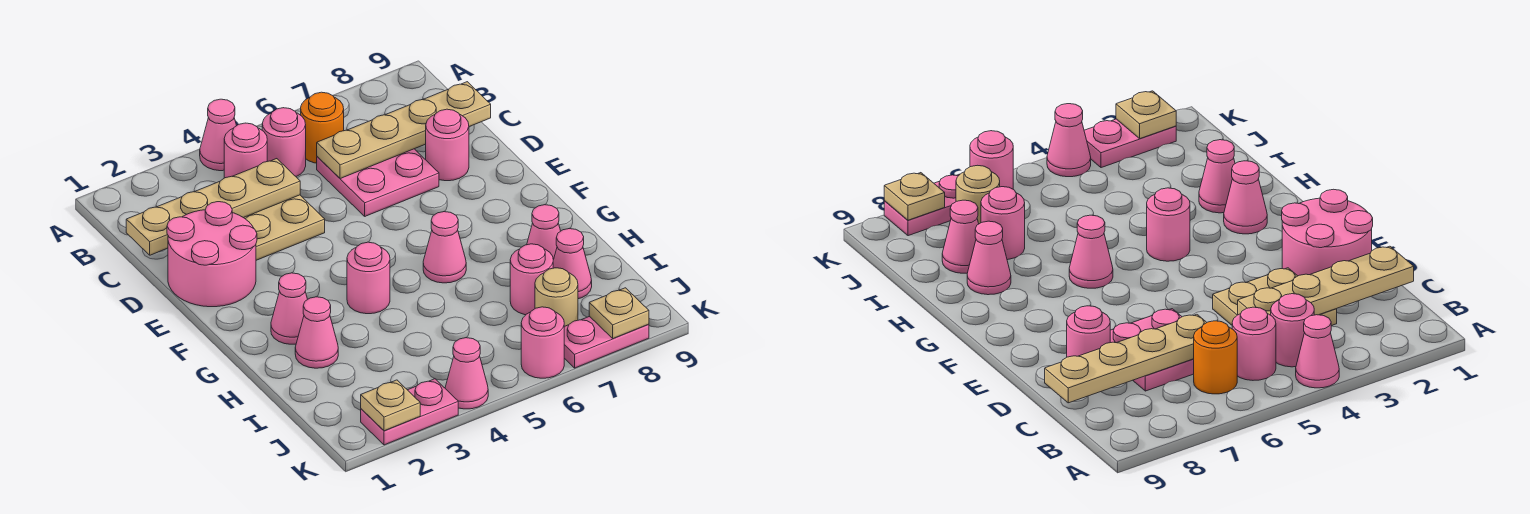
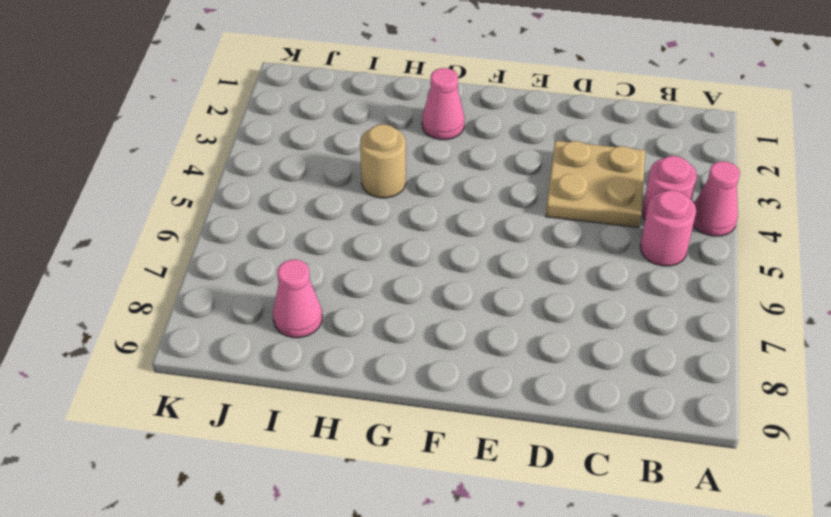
tan round brick H4 level 1 -> tan round brick J7 level 1
none -> orange round brick B6 level 1
none -> pink plate C6:D7 level 1
none -> pink round brick D1:E2 level 1

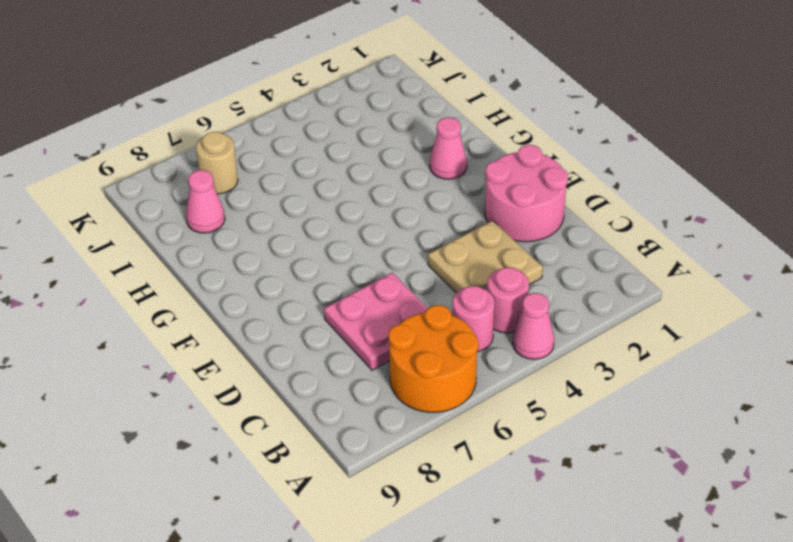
orange round brick A6:B7 level 1 -> orange round brick B6 level 1
none -> pink round brick D8 level 1
none -> pink round brick G4 level 1
none -> pink cone G6 level 1

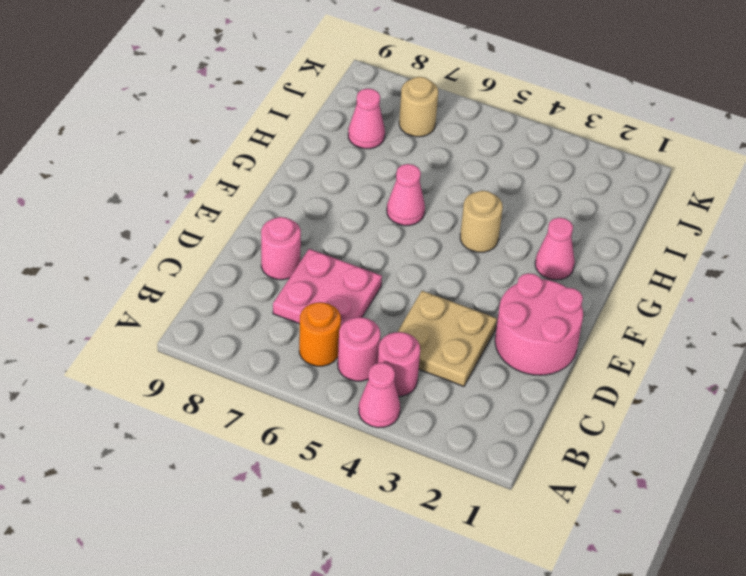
tan round brick G4 level 1 -> pink round brick G4 level 1
none -> pink cone H2 level 1
none -> pink cone H8 level 1
none -> pink round brick I7 level 1

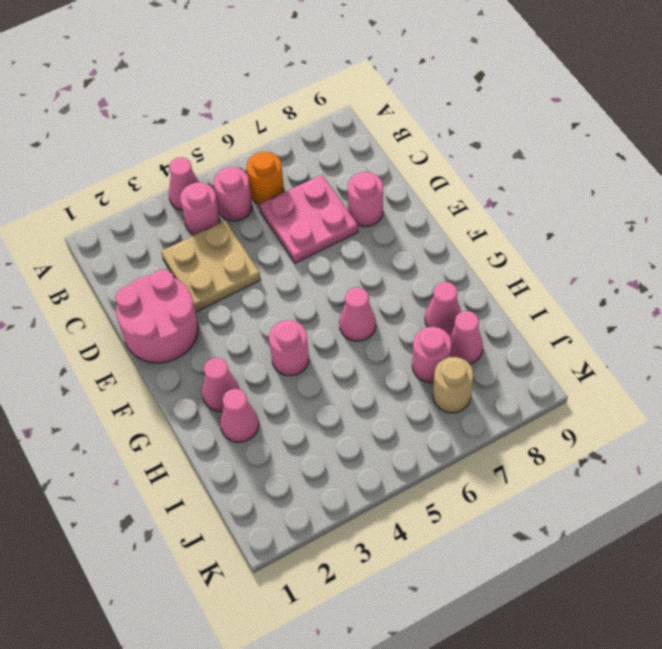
none -> pink plate K2:K3 level 1
none -> pink cone K4 level 1
none -> pink round brick K6 level 1

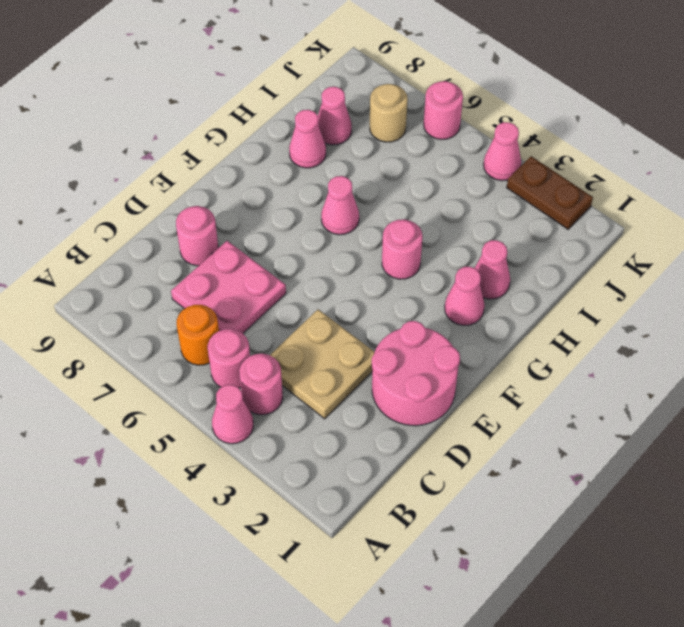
brown plate K2:K3 level 1 -> pink plate K2:K3 level 1
none -> pink round brick I7 level 1
none -> pink plate K7:K8 level 1
none -> tan plate C1:C4 level 2

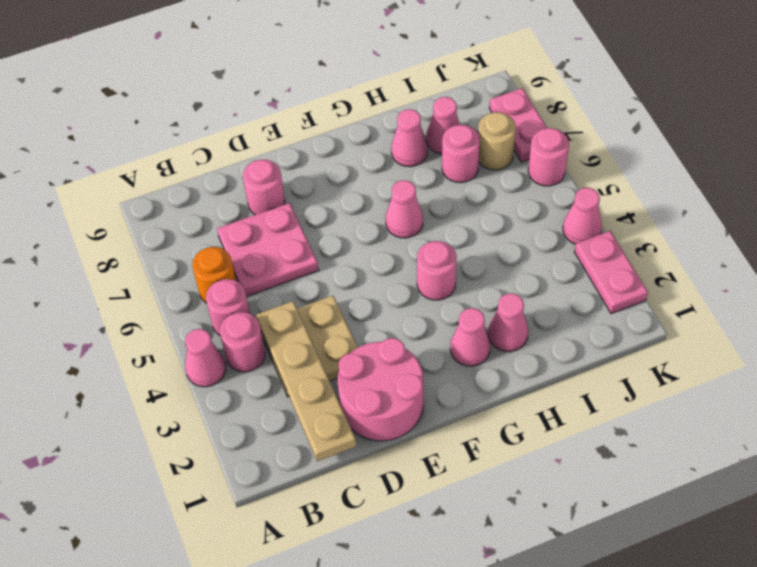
none -> tan plate C6:C9 level 2
none -> tan plate K2 level 2
none -> tan plate K8 level 2

